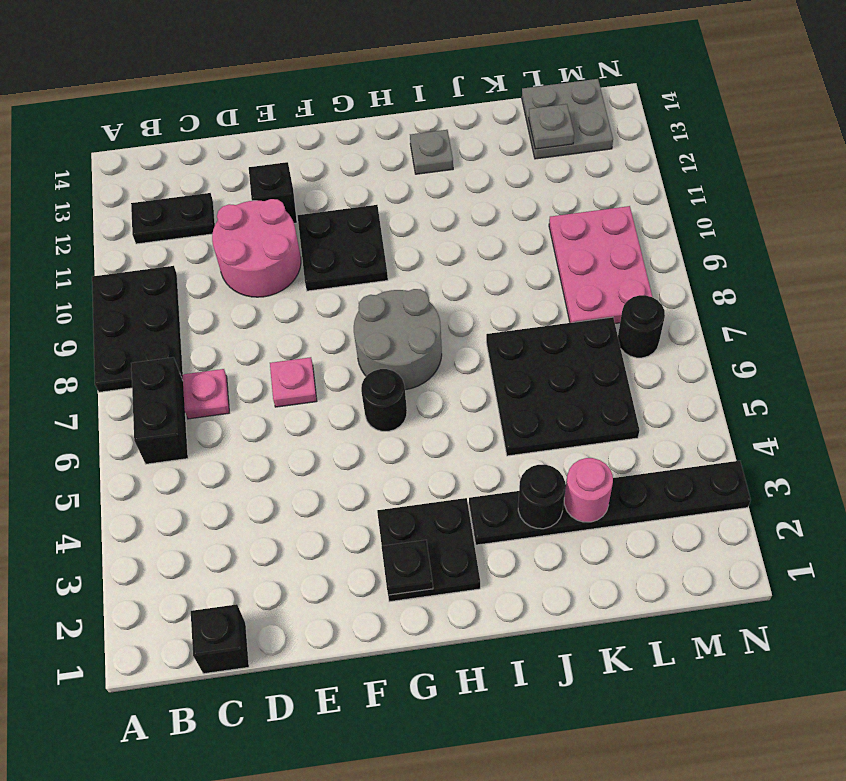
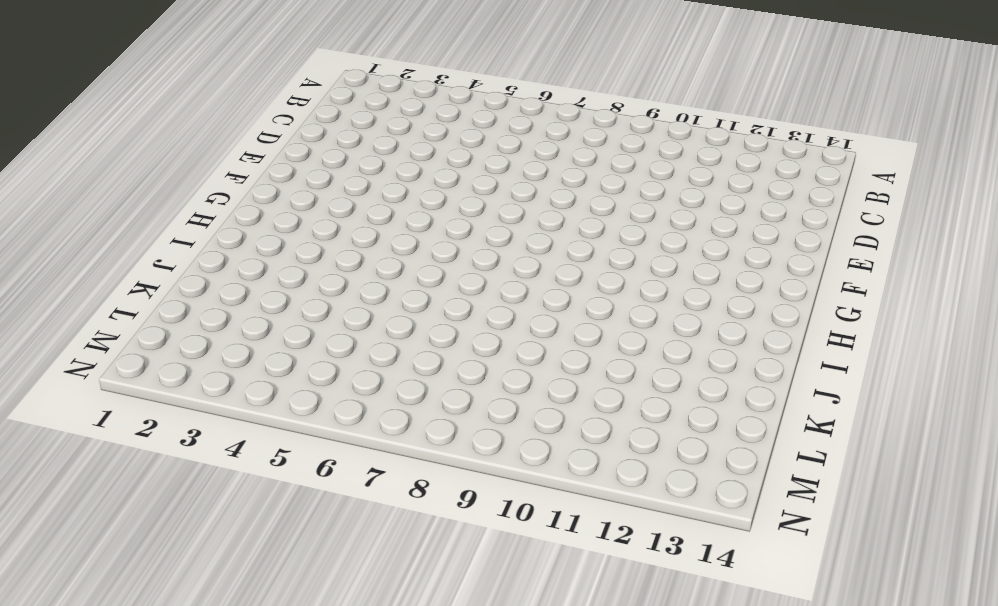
none -> black plate A8:B10 level 1
none -> black brick B6:B7 level 1
none -> black plate B12:C12 level 1

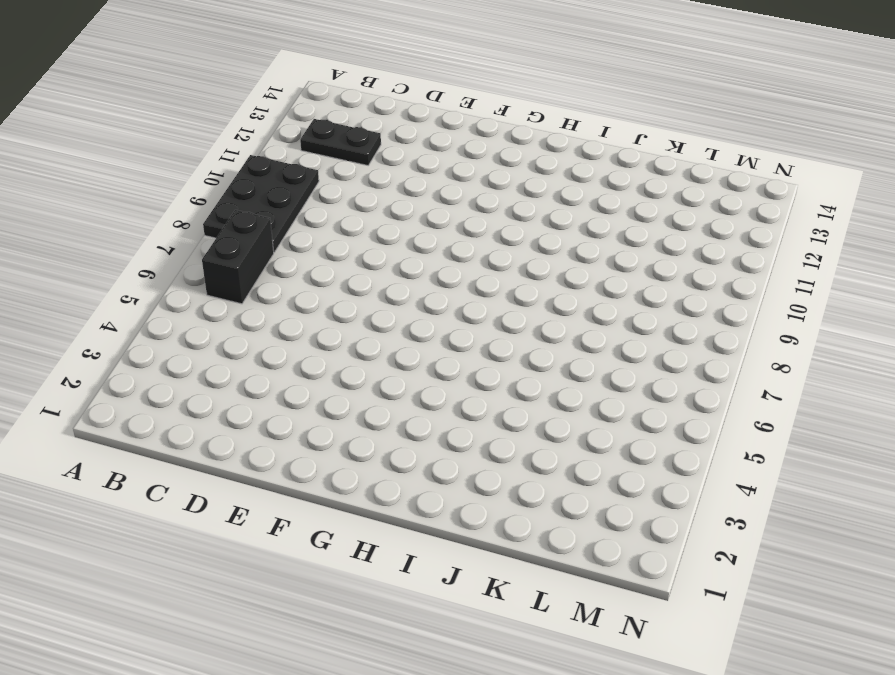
none -> black brick C1 level 1
none -> pink plate C7 level 1
none -> pink round brick D10:E11 level 1

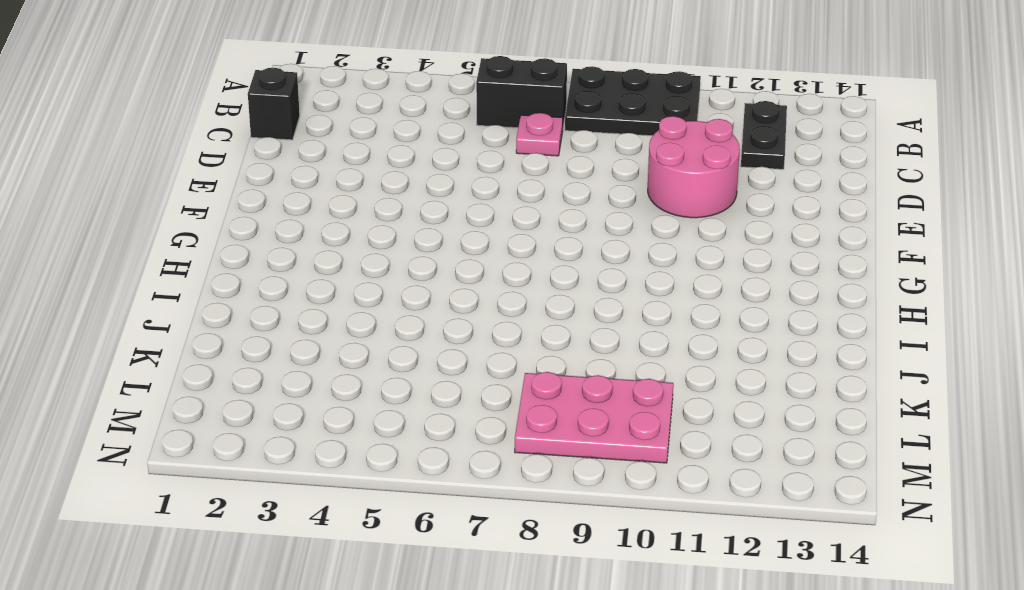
none -> pink plate E7 level 1
none -> black brick E12 level 1
none -> black plate F10:G11 level 1

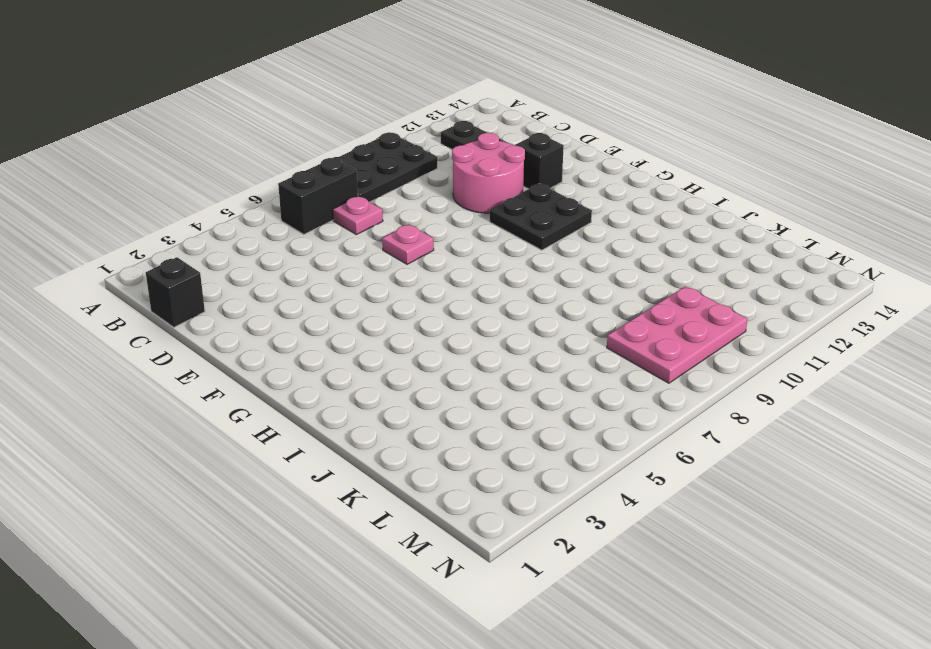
none -> black plate G2:H3 level 1
none -> black round brick G6 level 1
none -> grey round brick G7:H8 level 1

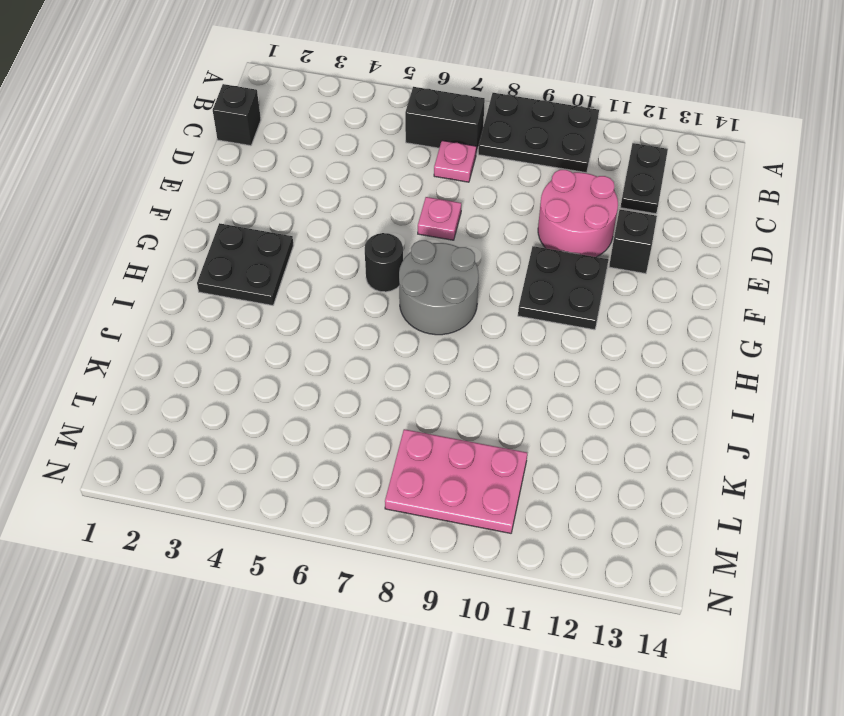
none -> black plate I3:N3 level 1
none -> grey plate I13 level 1
none -> black plate J5:L7 level 1

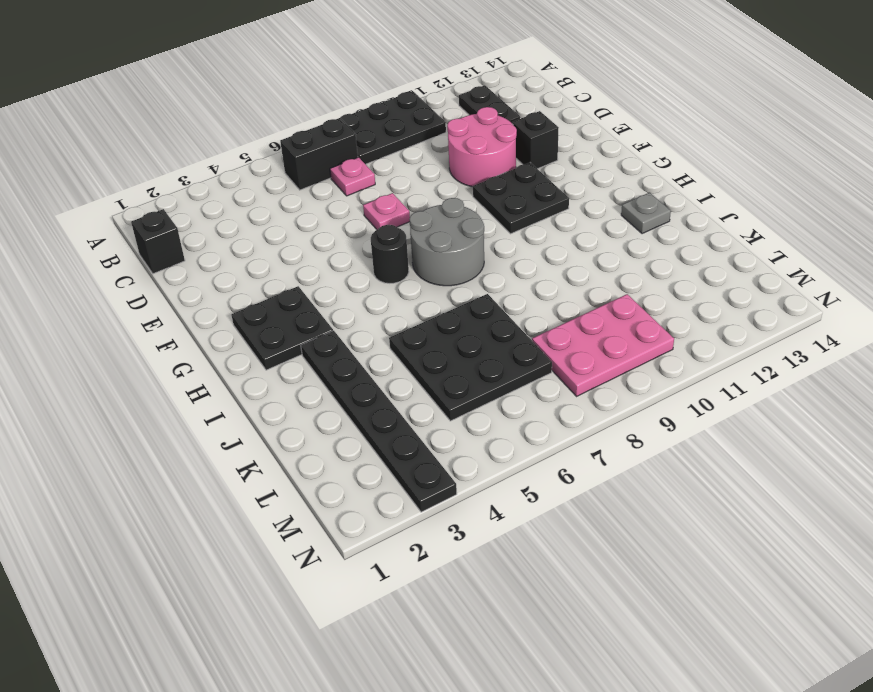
none -> grey plate L13:M14 level 1
none -> black round brick M7 level 1
none -> black plate G2 level 2

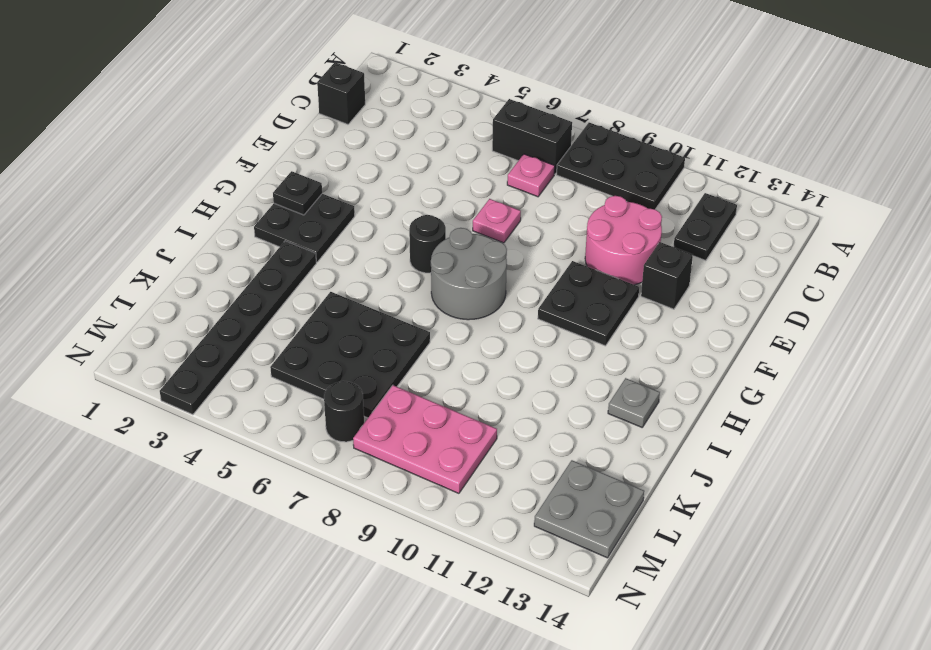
none -> black round brick J3 level 2
none -> pink round brick K3 level 2
none -> grey plate L13 level 2

